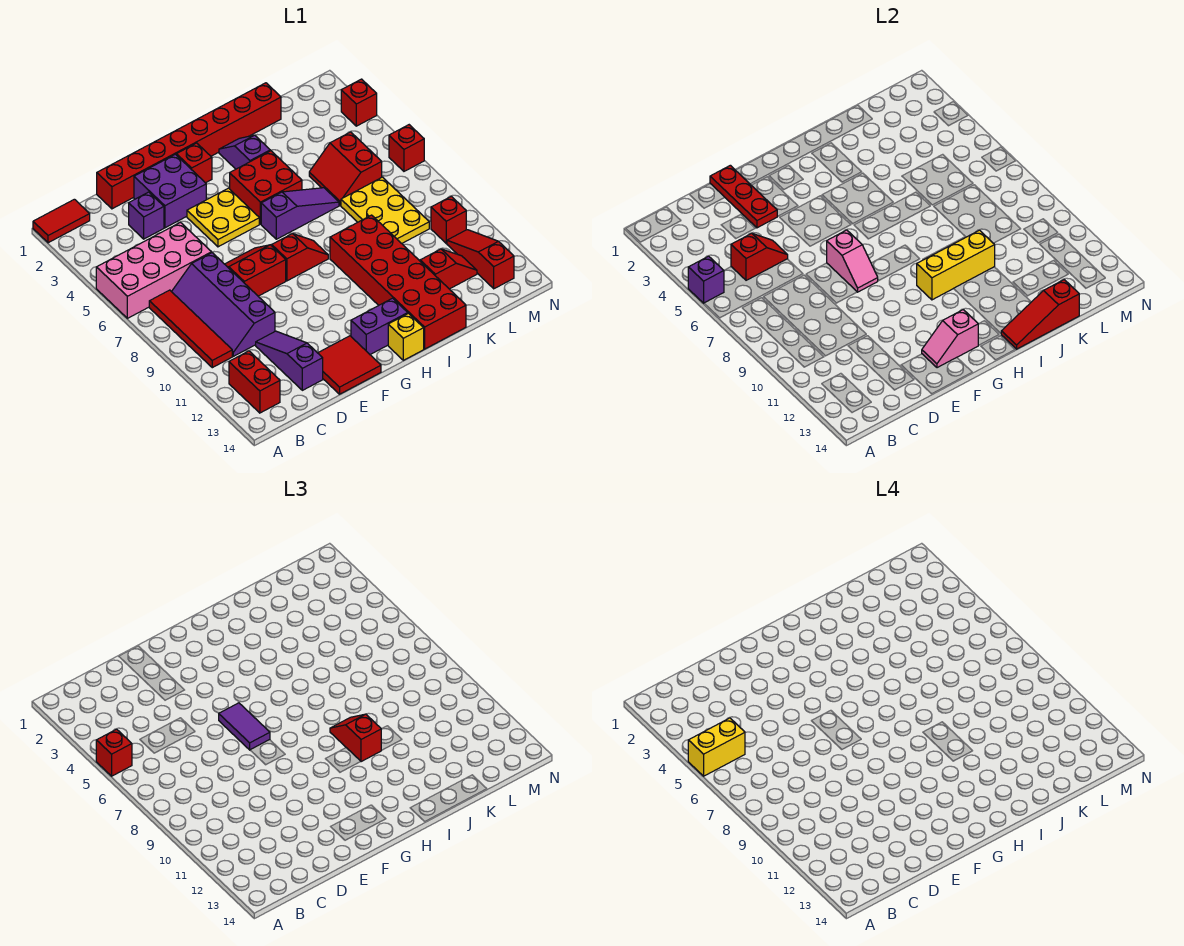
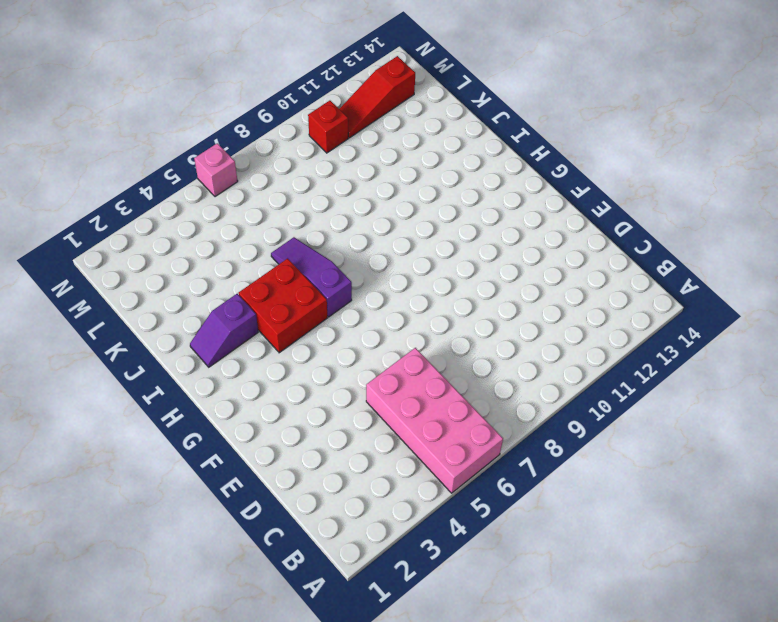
pink brick N6 level 1 -> red brick N6 level 1
none -> red tile A1:B1 level 1
none -> red tile B7:B10 level 1
none -> red brick B12:B13 level 1
none -> purple slope C7:D10 level 1 top D

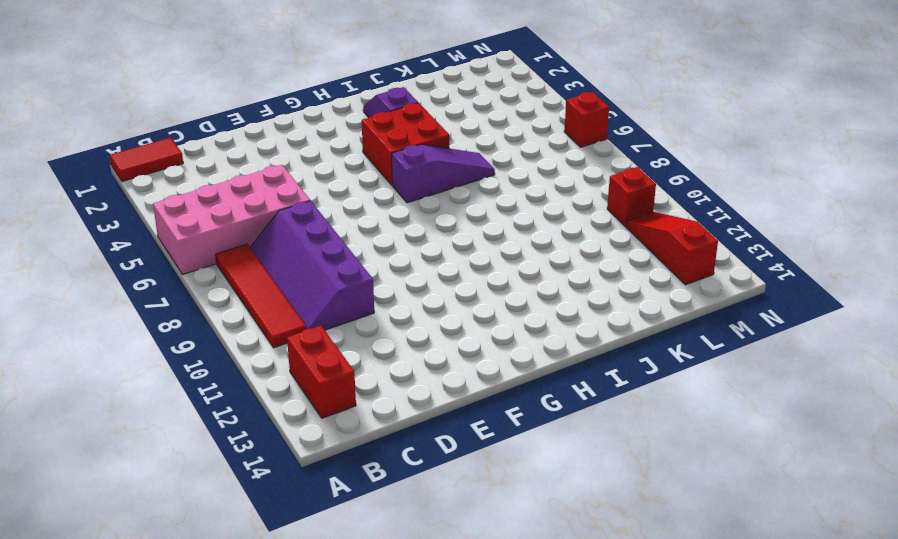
none -> red brick D1:K1 level 1
none -> purple brick D3 level 1
none -> purple slope D11:D13 level 1 top 13
none -> purple brick E2:F3 level 1

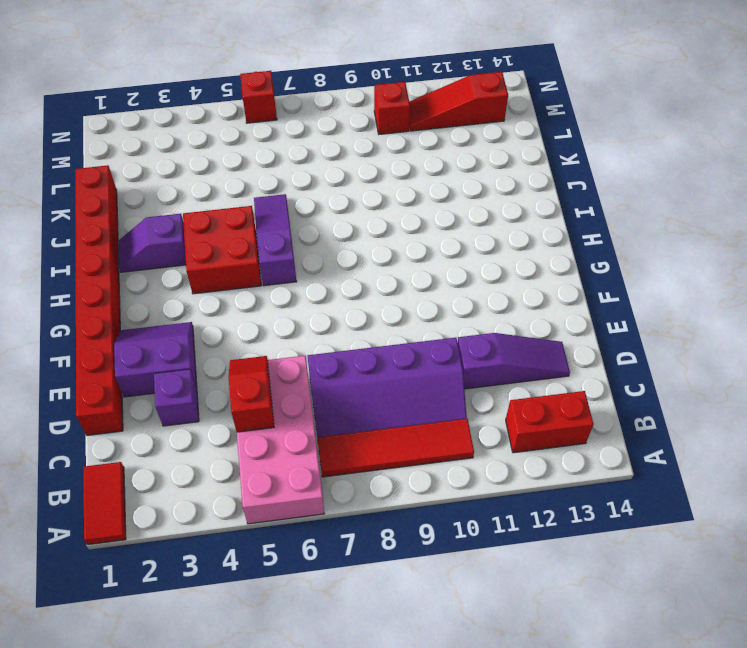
purple slope D11:D13 level 1 top 11 -> purple slope D11:D13 level 1 top 13
purple slope E2:F3 level 1 top E -> purple brick E2:F3 level 1
none -> red slope E7:F8 level 1 top 8
none -> red tile E13:F14 level 1
none -> yellow plate F4:G5 level 1
none -> red brick G2 level 1

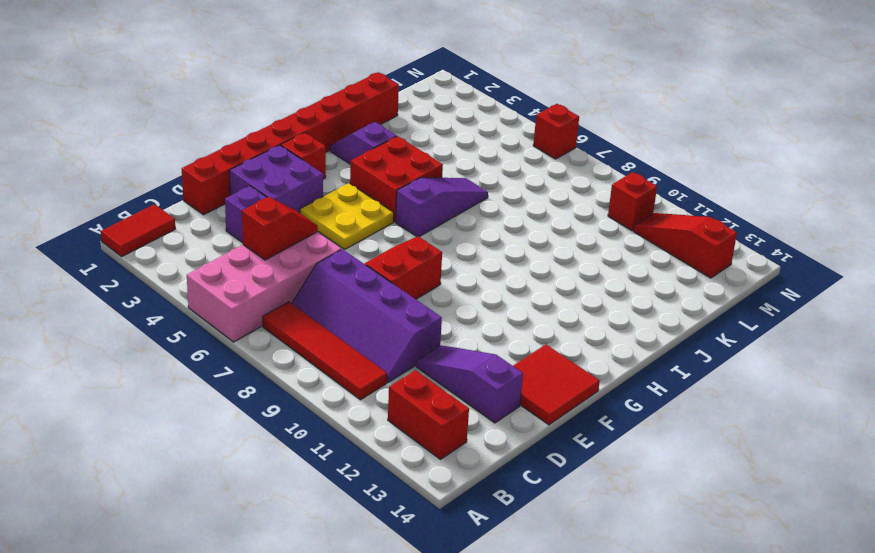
none -> red slope G8:H8 level 1 top G
none -> purple brick G13:H13 level 1
none -> yellow brick H14 level 1
none -> red brick I9:J14 level 1

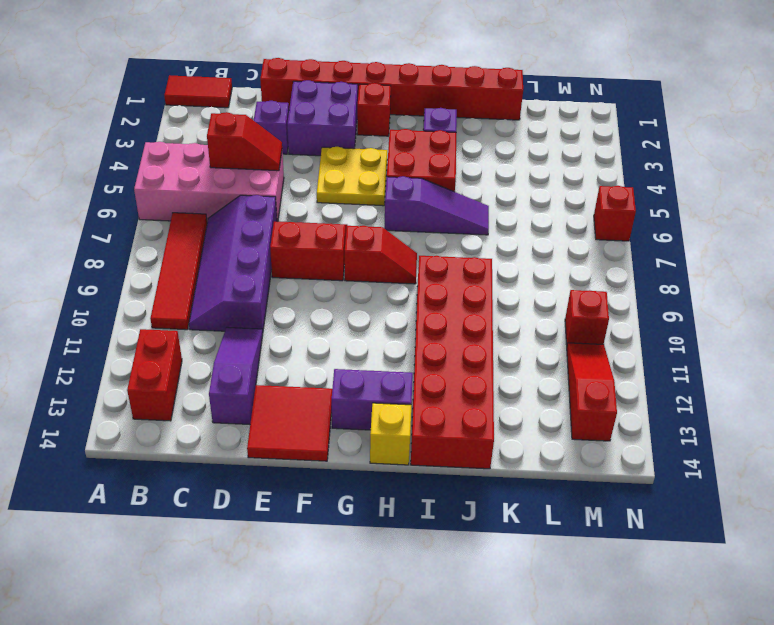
none -> red slope K5:L6 level 1 top L
none -> yellow plate K7:L9 level 1
none -> red slope K12:L12 level 1 top K
none -> red brick N3 level 1

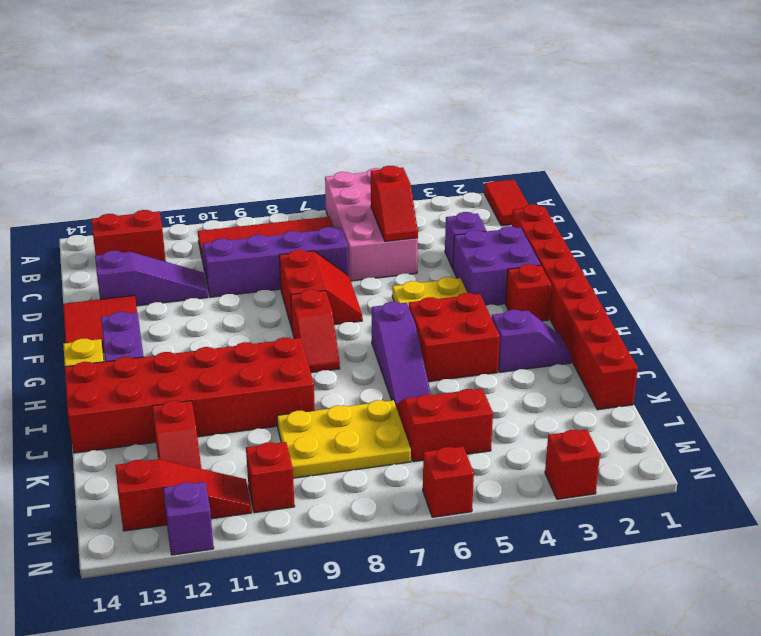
purple brick N12 level 1 -> purple brick A5 level 2
none -> red plate E1:E3 level 2
none -> pink slope F7:F8 level 2 top 7
none -> pink slope F13:G13 level 2 top G
none -> yellow brick H10:J10 level 2

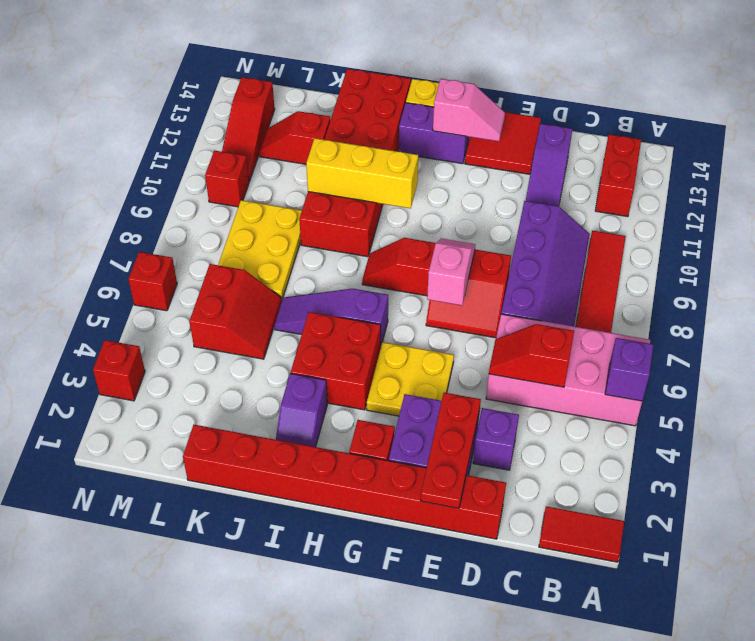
none -> red slope I14:K14 level 2 top K
none -> red brick A5 level 3
none -> purple tile F6:F7 level 3
none -> red slope I9:I10 level 3 top 10

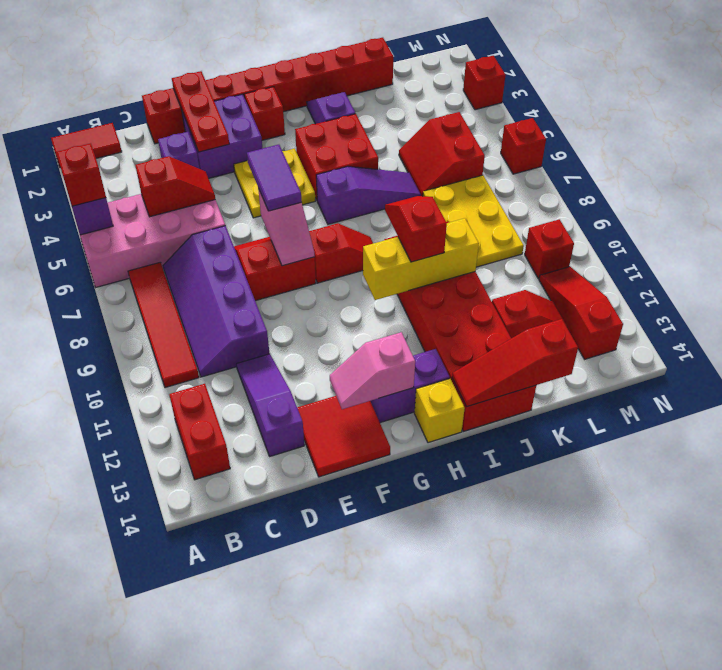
none -> yellow brick A5:B5 level 4

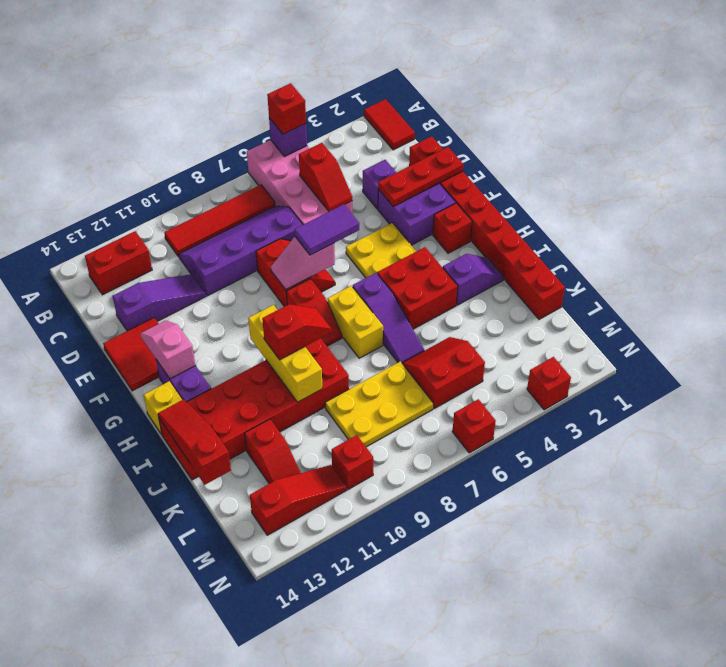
yellow brick H7:I7 level 1 -> yellow brick A5:B5 level 4

